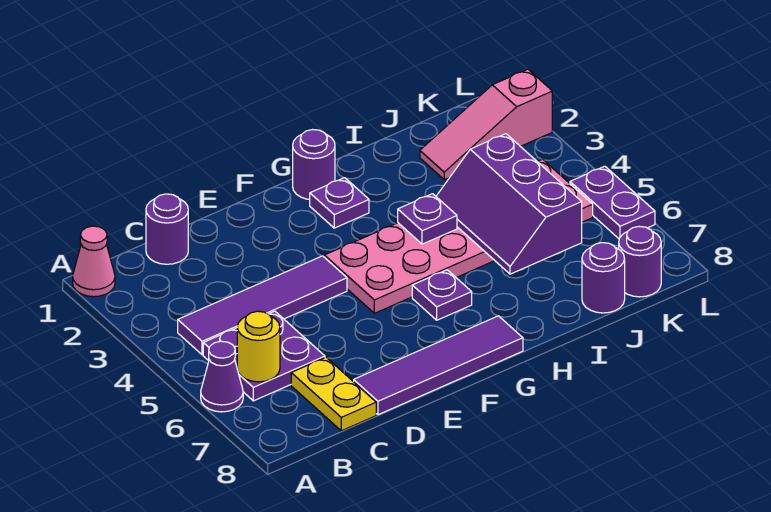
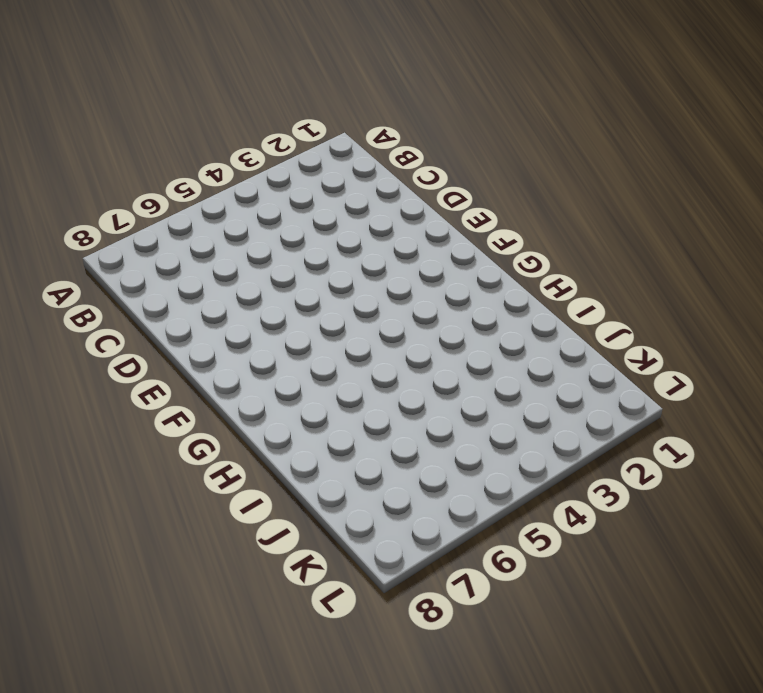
none -> pink cone A1 level 1
none -> purple cone A6 level 1
none -> purple tile B4:E4 level 1

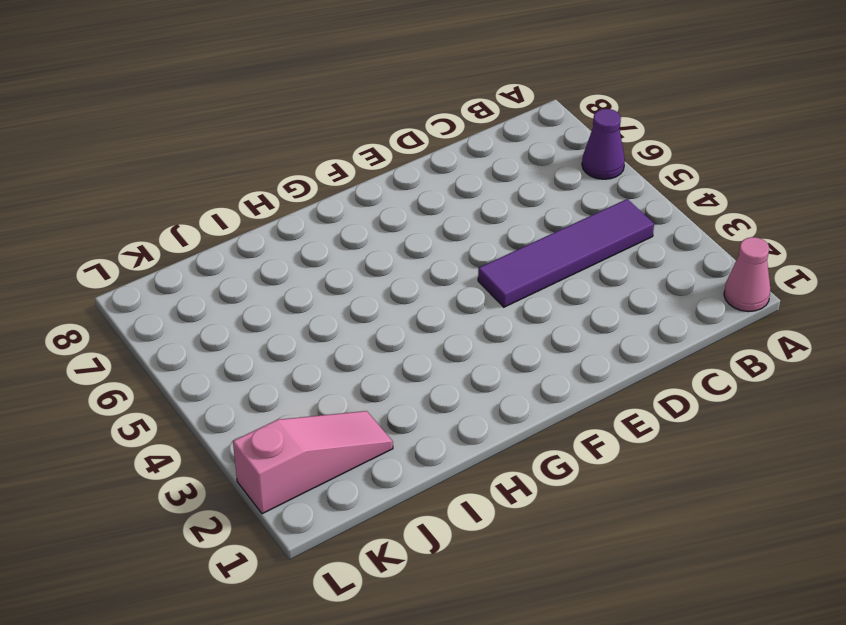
none -> purple plate B5:C6 level 1
none -> purple round brick C1 level 1
none -> yellow plate C7:C8 level 1

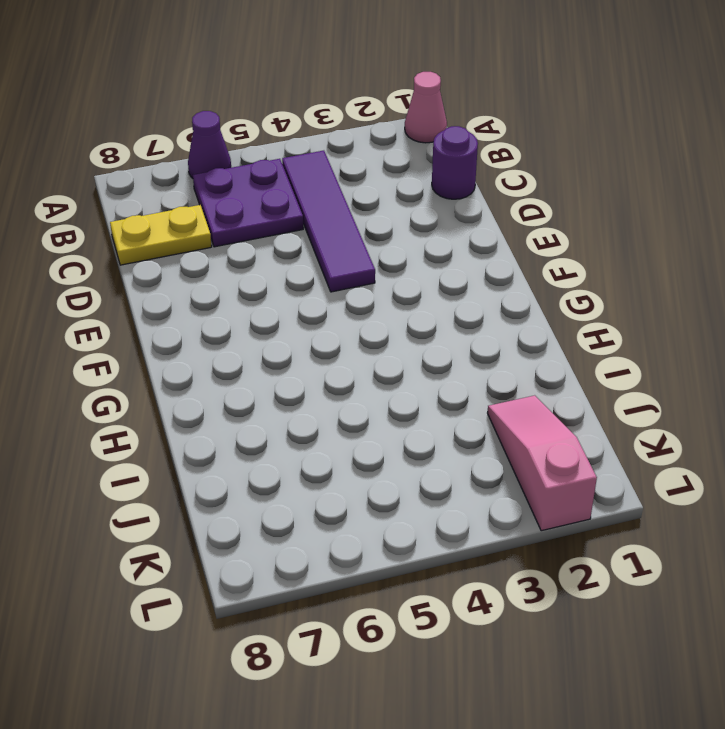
none -> purple tile D8:G8 level 1
none -> pink plate F4:K5 level 1
none -> purple round brick G1 level 1

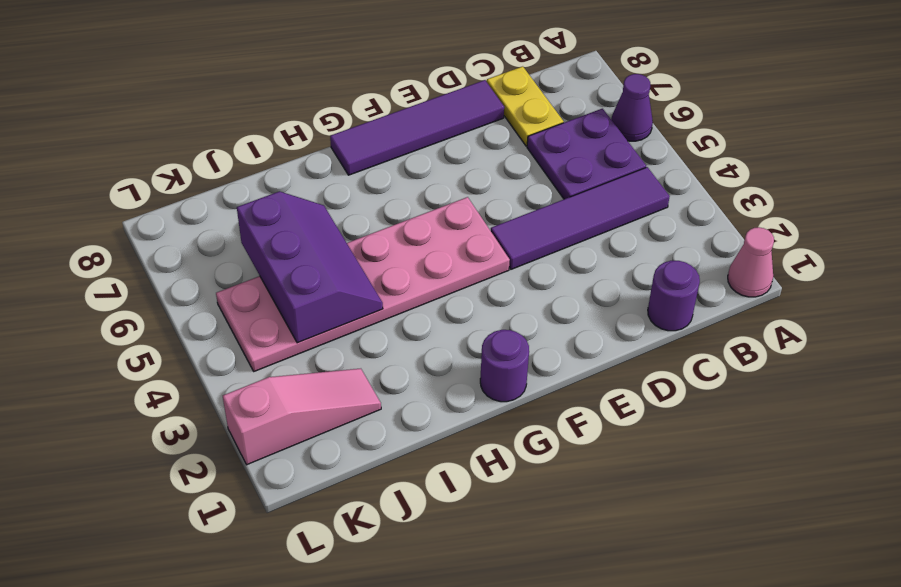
none -> purple plate G2 level 1
none -> purple plate G6 level 1
none -> purple round brick J8 level 1

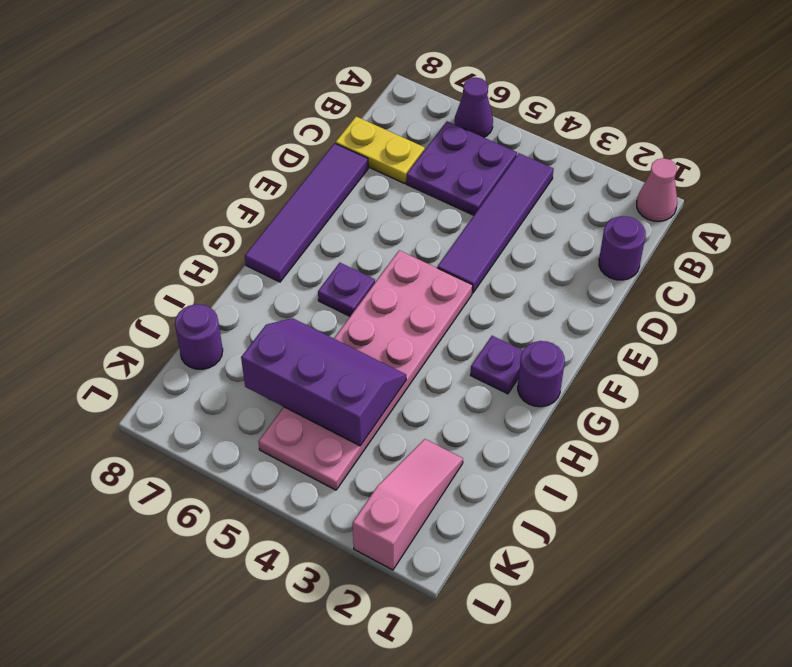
none -> purple round brick K8 level 1
none -> purple plate L5:L6 level 1
none -> yellow round brick B6 level 2

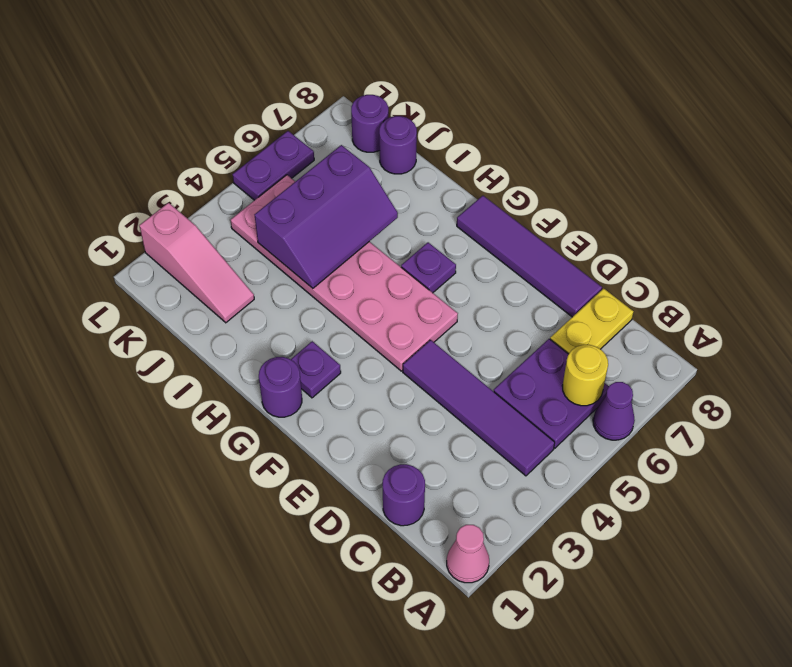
none -> purple plate H4 level 2

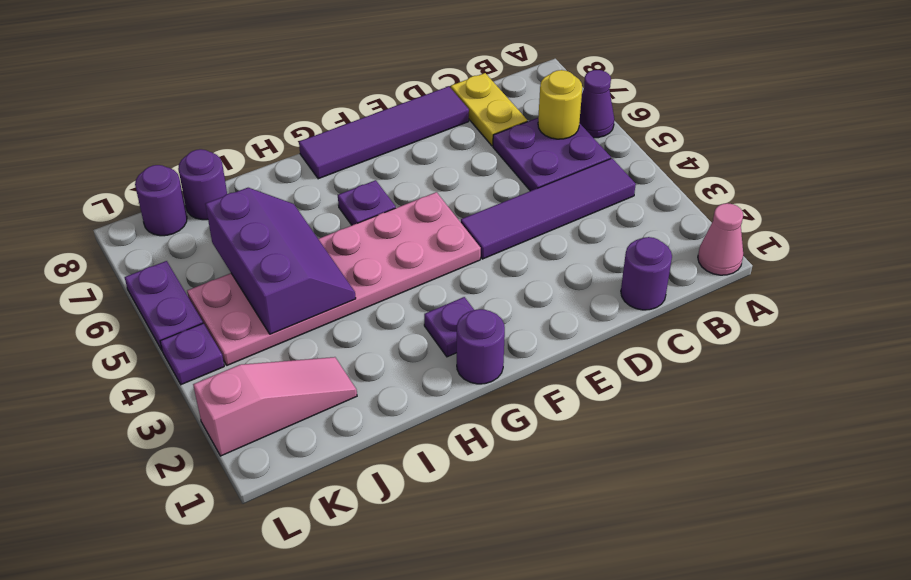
purple plate L4 level 1 -> purple plate H4 level 2

